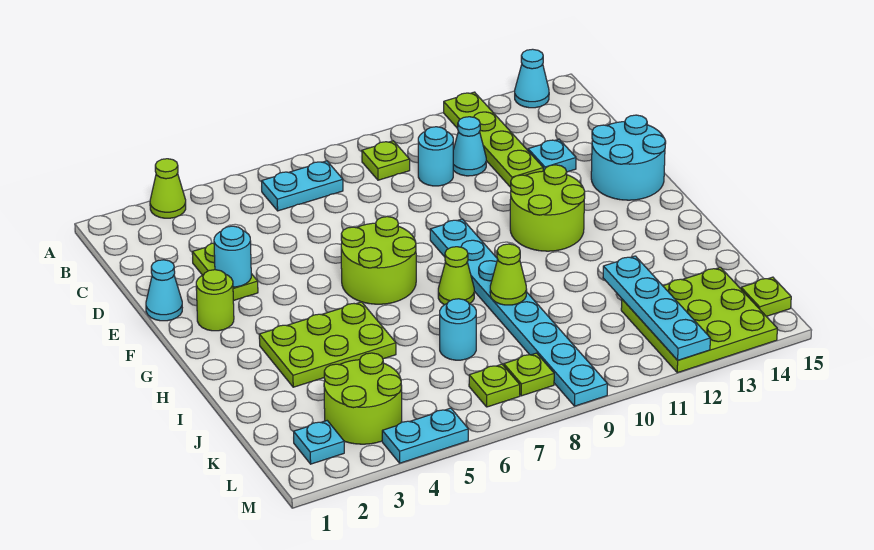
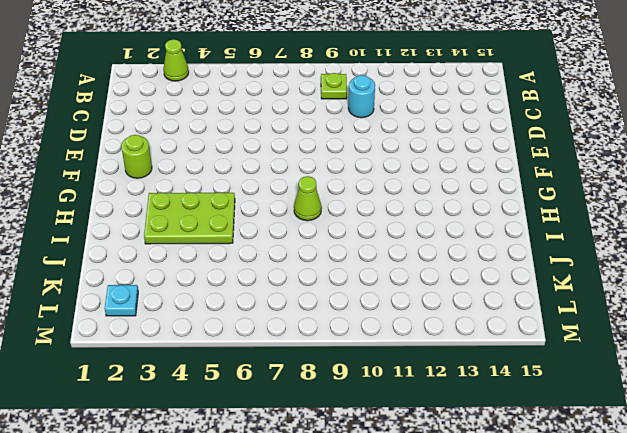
none -> lime plate A12:D12 level 1
none -> cyan cone A14 level 1
none -> cyan plate B6:B7 level 1

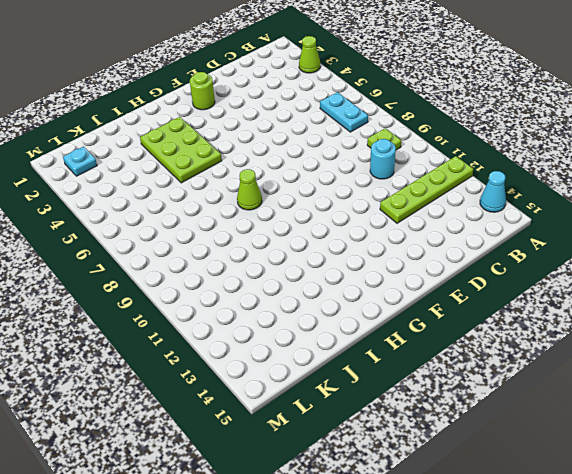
none -> cyan cone C11 level 1
none -> lime plate D3:E3 level 1
none -> cyan plate D13 level 1

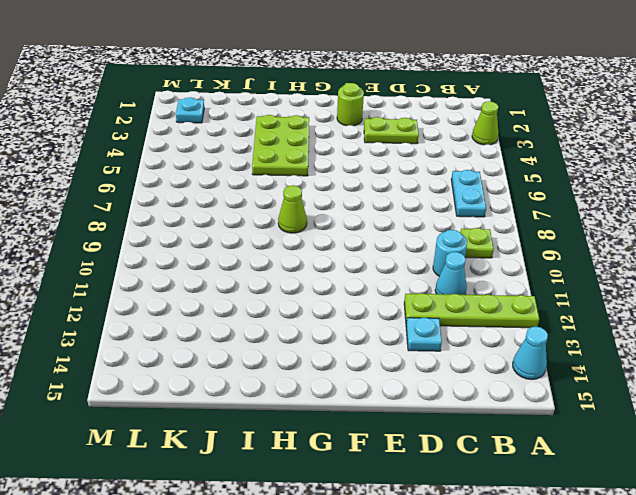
none -> cyan cone E1 level 1
none -> cyan round brick E14:F15 level 1
none -> lime round brick F6:G7 level 1

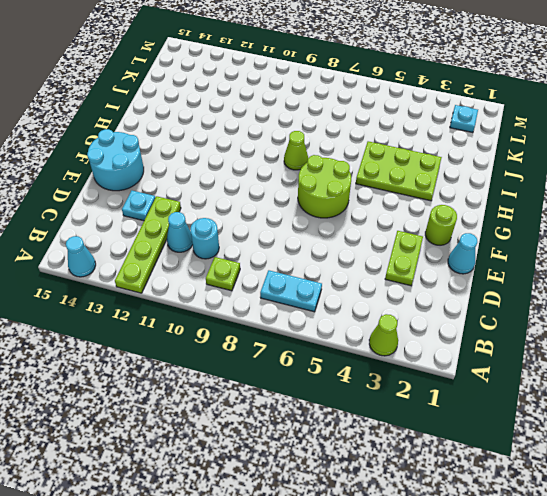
none -> cyan plate F9:M9 level 1
none -> lime round brick F11:G12 level 1
none -> cyan round brick J7 level 1

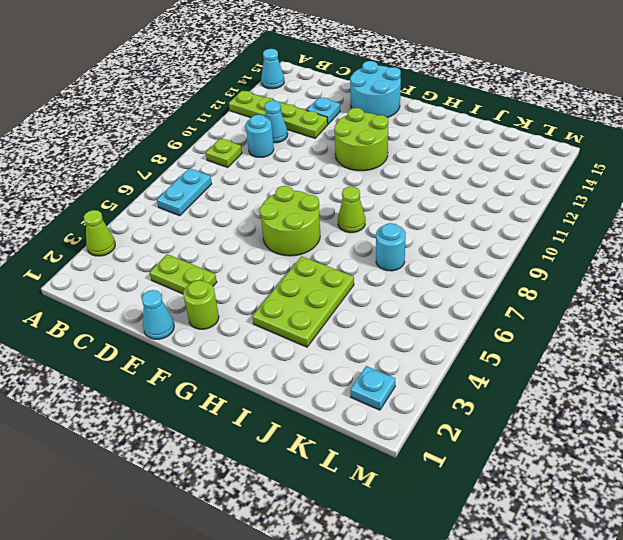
none -> cyan plate F9:M9 level 1
none -> lime round brick K3:L4 level 1
none -> lime plate K12:M14 level 1

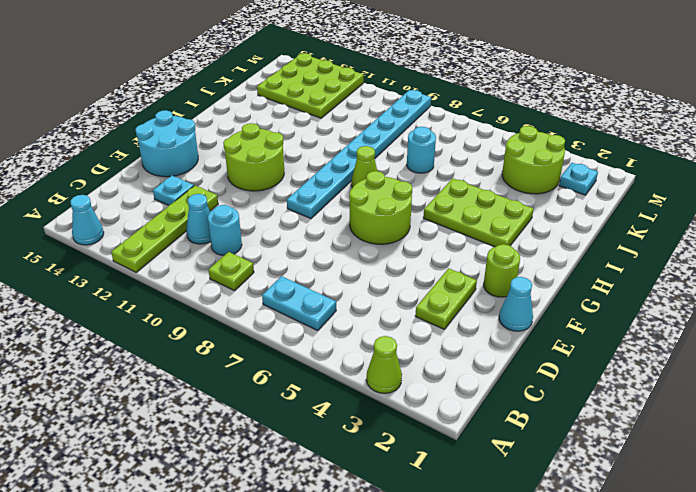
none -> lime plate L7 level 1
none -> lime plate L8 level 1
none -> lime plate L15 level 1

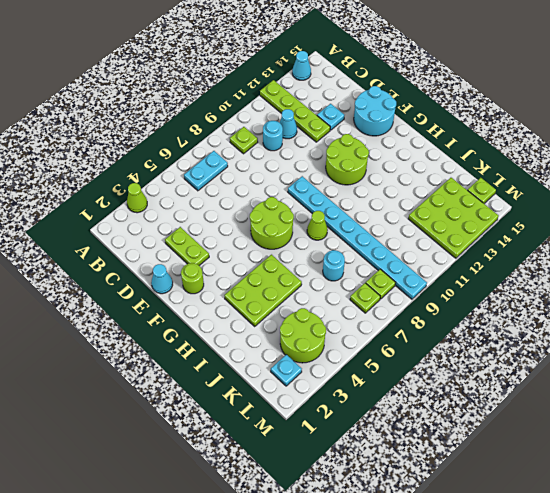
none -> cyan plate M4:M5 level 1
none -> cyan round brick E3 level 2
none -> lime cone I9 level 2

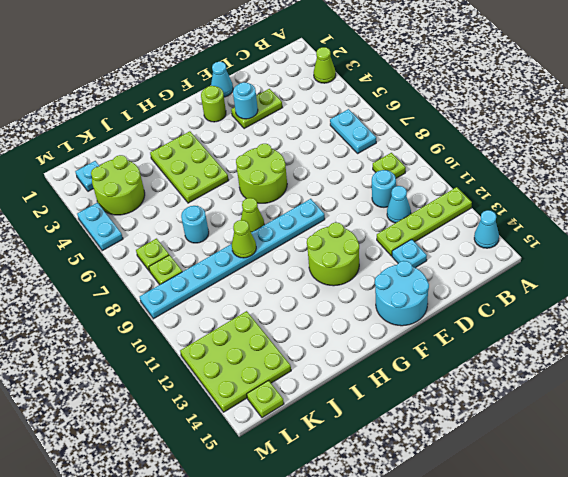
none -> cyan plate J12:M12 level 2

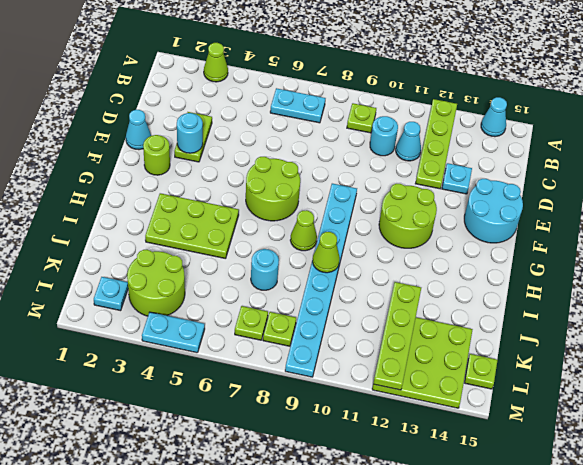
lime plate J12:M12 level 2 -> cyan plate J12:M12 level 2

